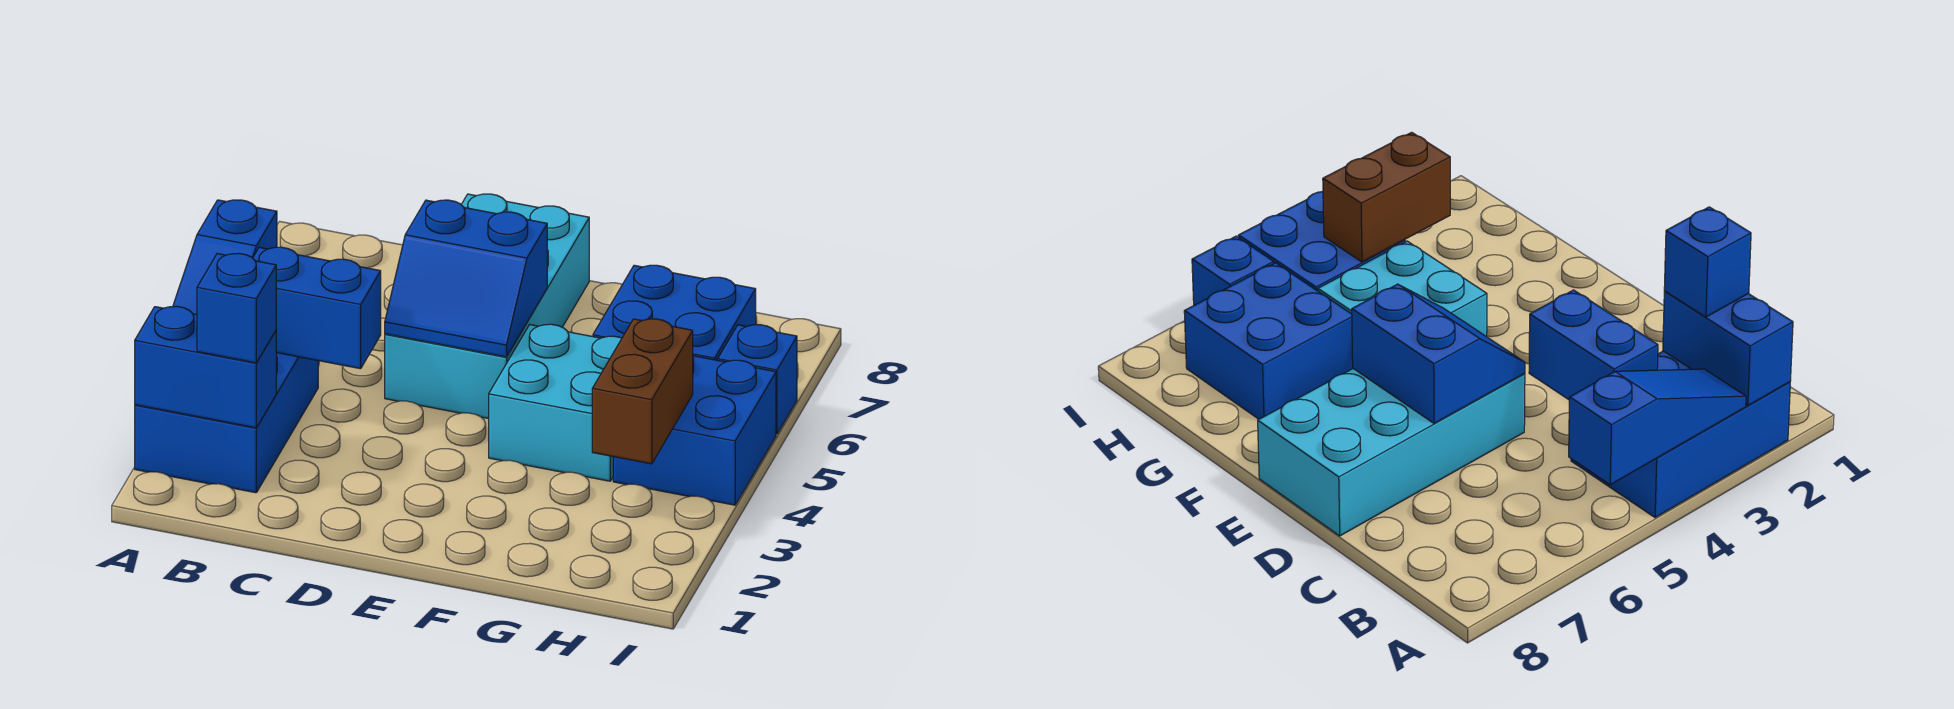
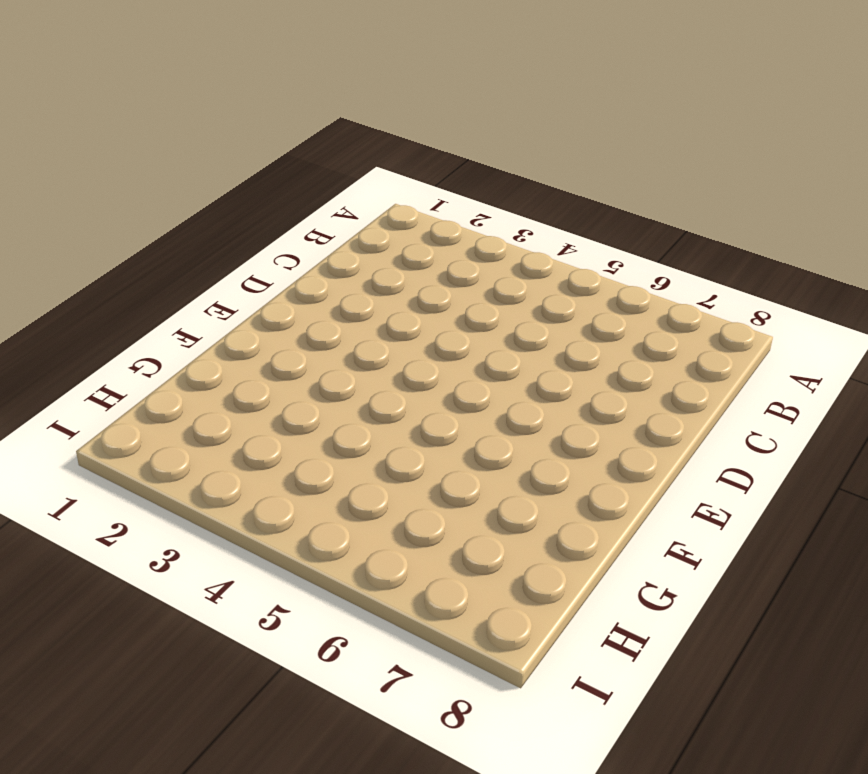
none -> blue brick A2:B4 level 1
none -> cyan brick D5:E8 level 1
none -> cyan brick F4:G5 level 1

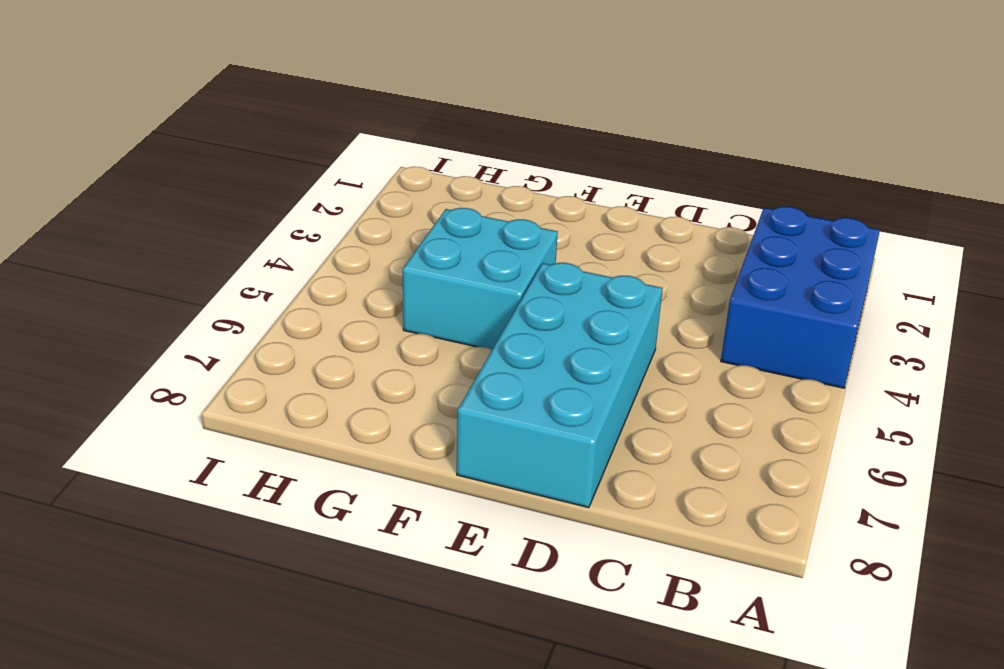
none -> blue brick G6:H7 level 1
none -> blue brick H4:I5 level 1
none -> blue brick I6 level 1

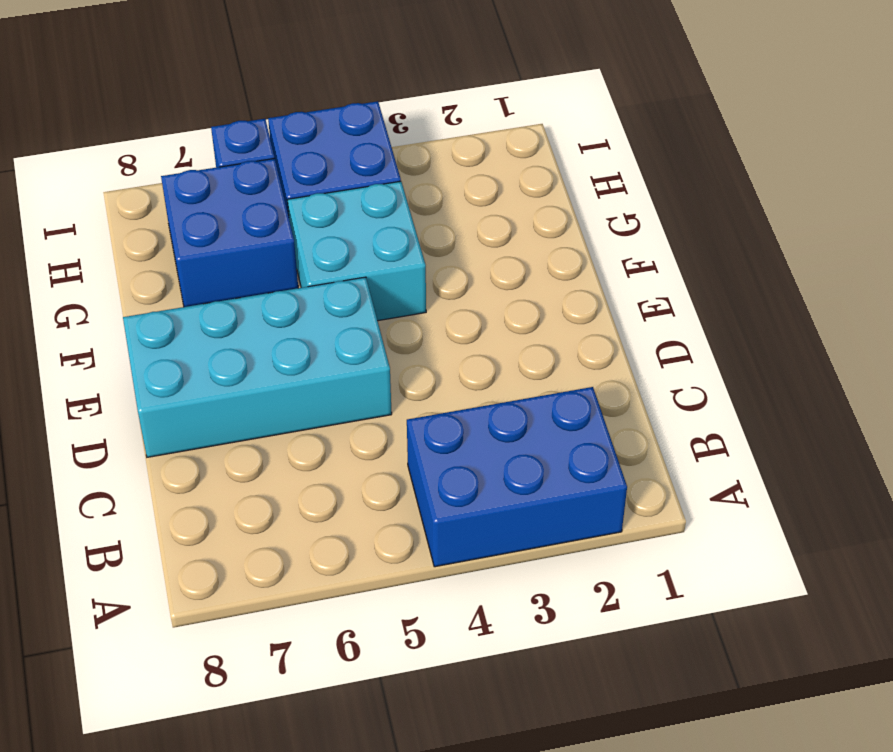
none -> blue brick A2:B2 level 2
none -> blue slope A3:A5 level 2 top 5
none -> blue brick B4:C4 level 2

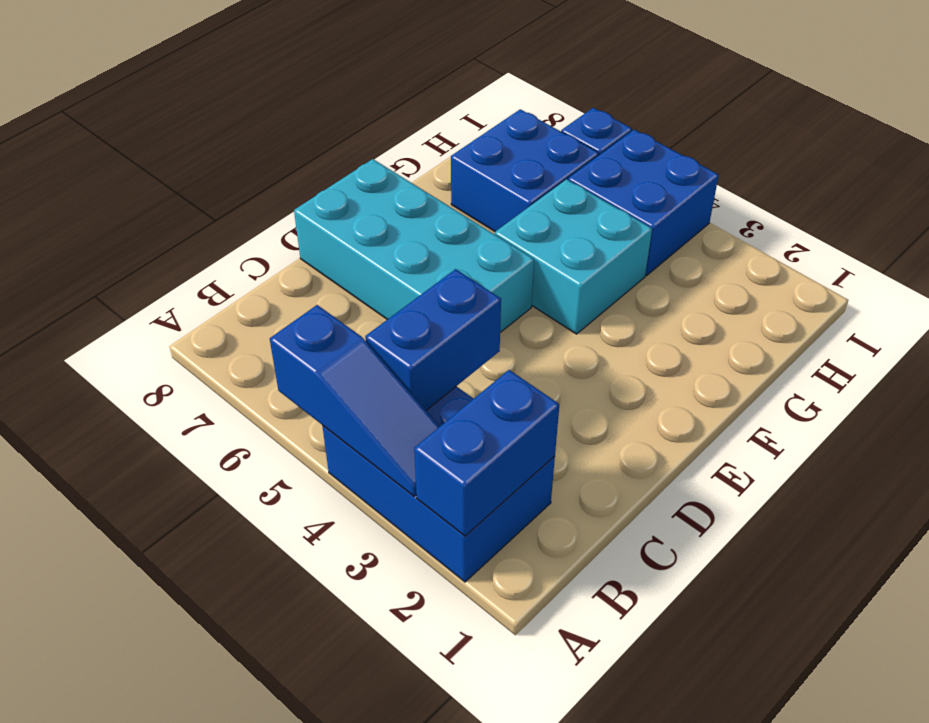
none -> blue slope D5:E6 level 2 top 6
none -> brown brick H3:H4 level 2
none -> blue brick B2 level 3

